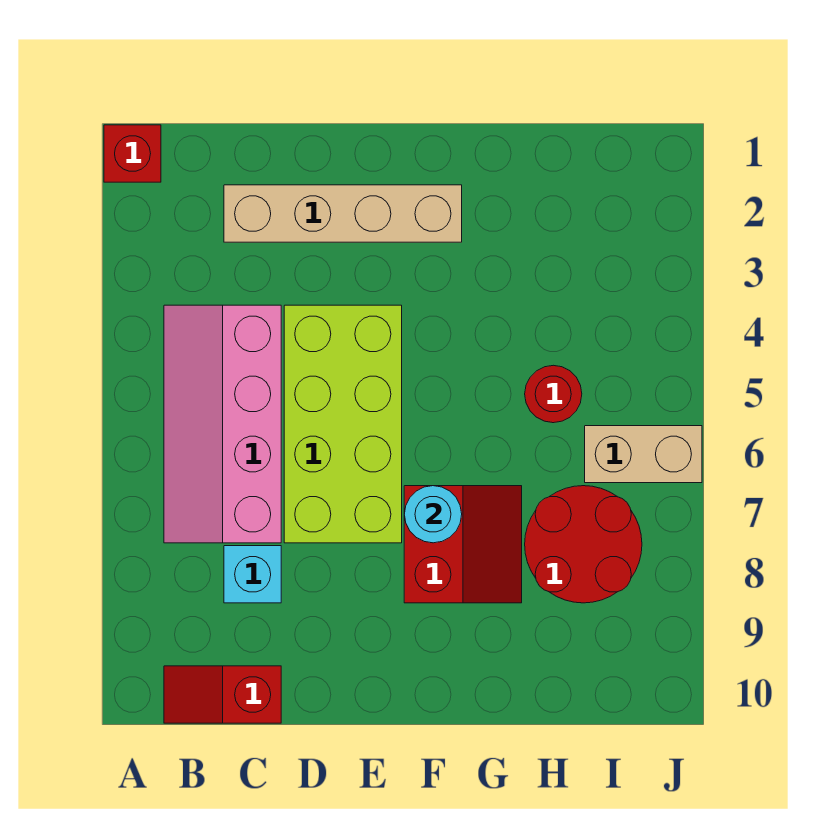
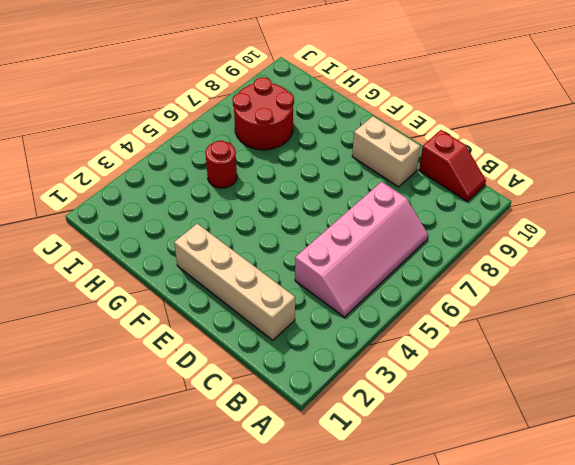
tan brick D9:E9 level 1 -> tan brick I6:J6 level 1
none -> red brick A1 level 1
none -> cyan brick C8 level 1

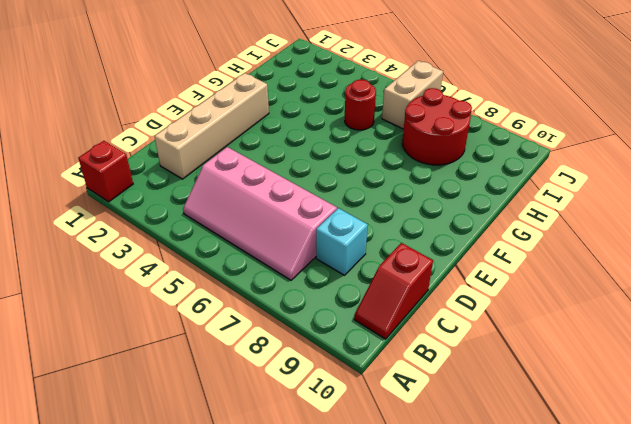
none -> lime brick D4:E7 level 1
none -> red slope F7:G8 level 1 top F

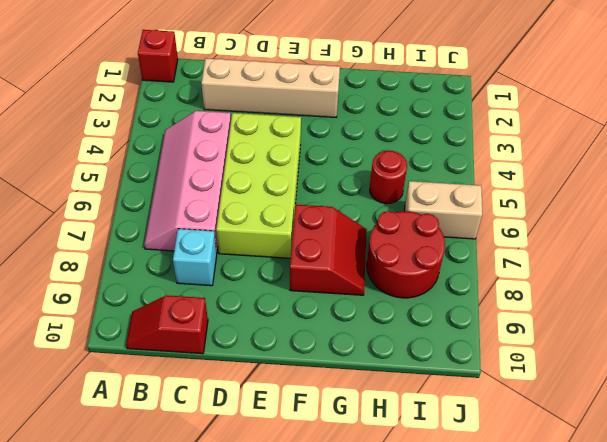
none -> cyan round brick F7 level 2

